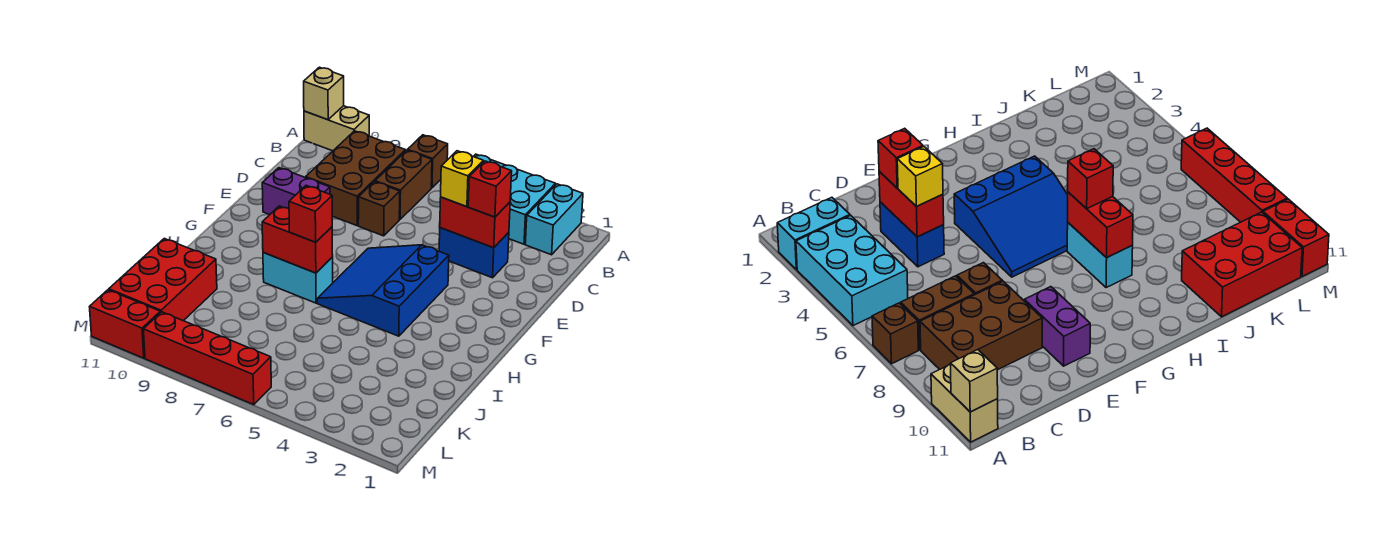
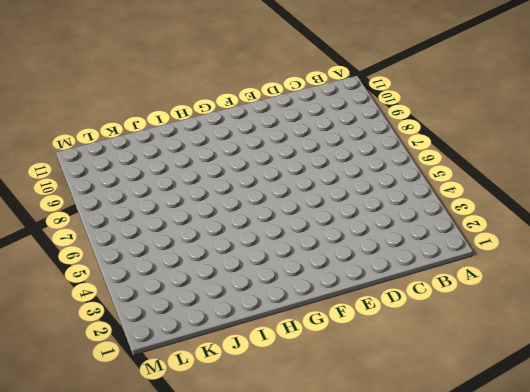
none -> cyan brick A2:B2 level 1
none -> cyan brick A3:B5 level 1
none -> brown brick A7 level 1

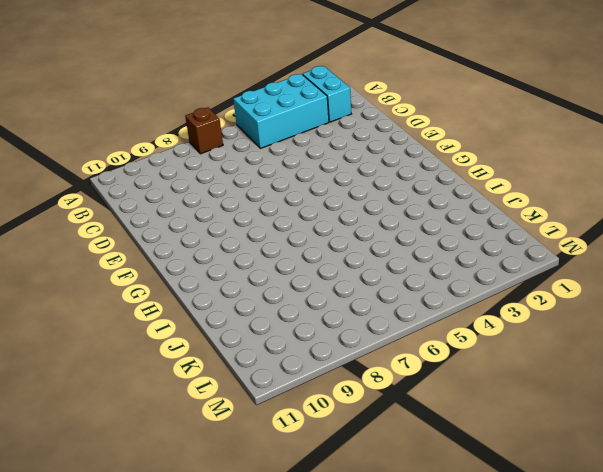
none -> tan brick A10:A11 level 1
none -> brown brick B7:C7 level 1
none -> brown brick B8:D9 level 1

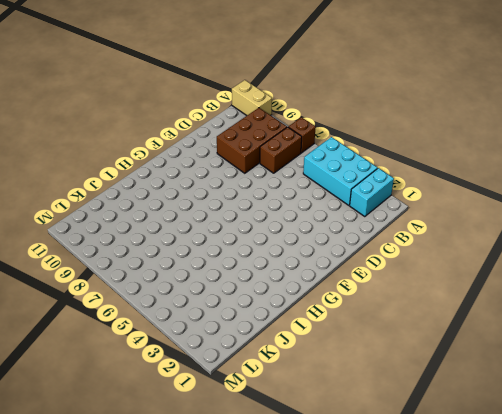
none -> blue brick D3:D4 level 1
none -> brown brick D7 level 1
none -> purple brick E9:E10 level 1

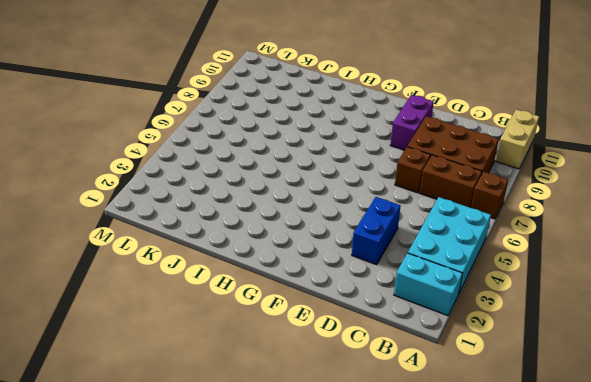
none -> blue slope F4:H6 level 1 top 4
none -> cyan brick H7:H8 level 1
none -> red brick J10:L11 level 1

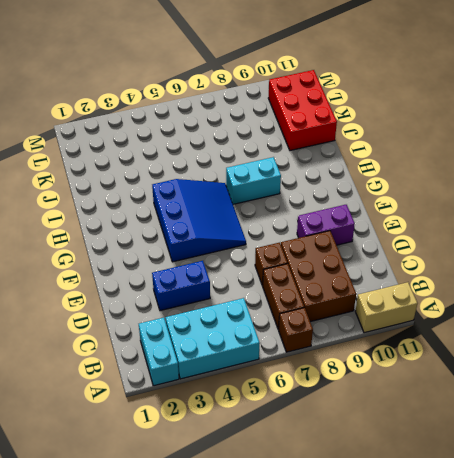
none -> red brick M6:M9 level 1
none -> red brick M10:M11 level 1
none -> tan brick A11 level 2

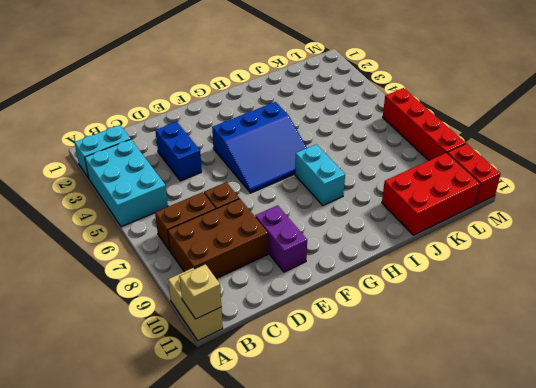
none -> brown brick A7 level 1
none -> red brick D3:D4 level 2
none -> red brick H7:H8 level 2

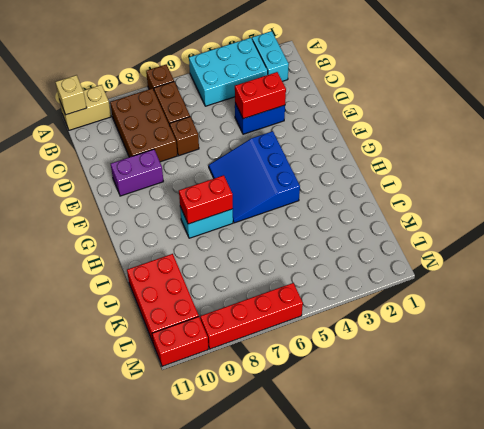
none -> red brick D3 level 3
none -> yellow brick D4 level 3
none -> red brick H7 level 3

